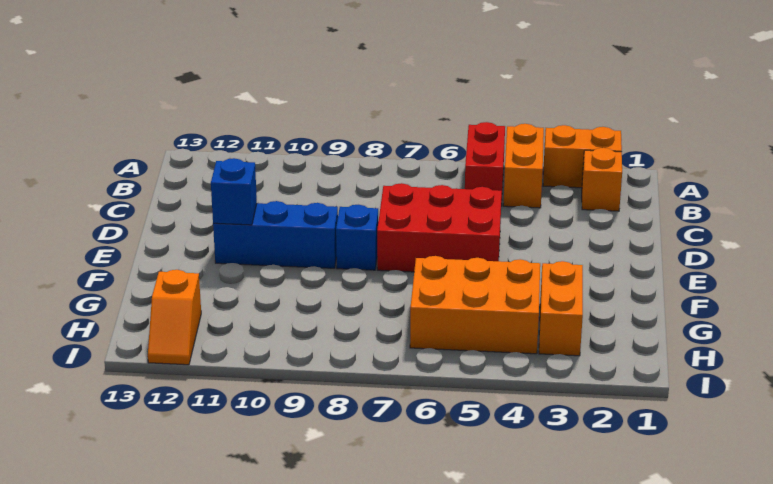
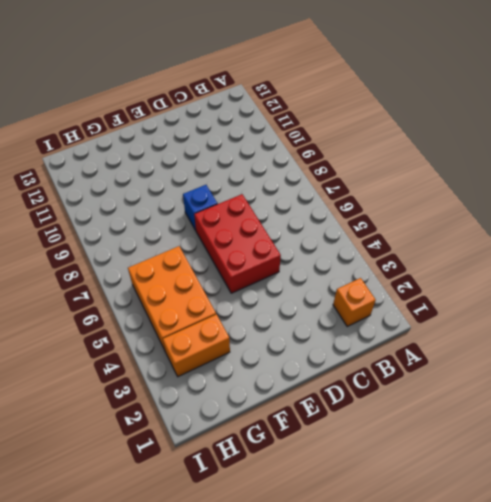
none -> orange brick A2:A3 level 1
none -> orange brick A4:B4 level 1

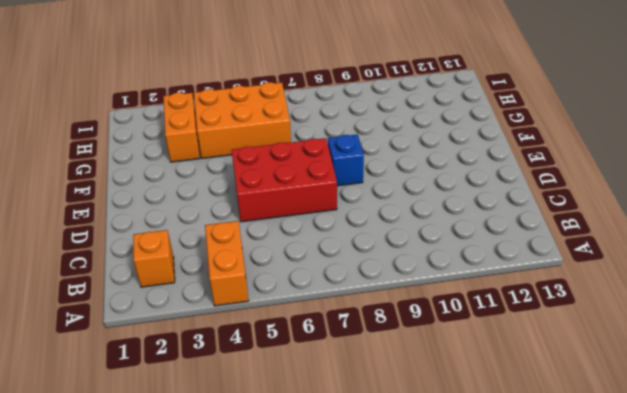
none -> orange brick A2:A3 level 1
none -> red brick A5:B5 level 1

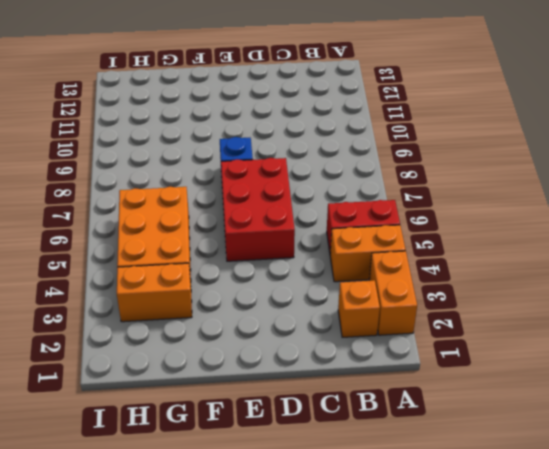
none -> blue brick E9:E11 level 1
none -> orange slope H12:I12 level 1 top H

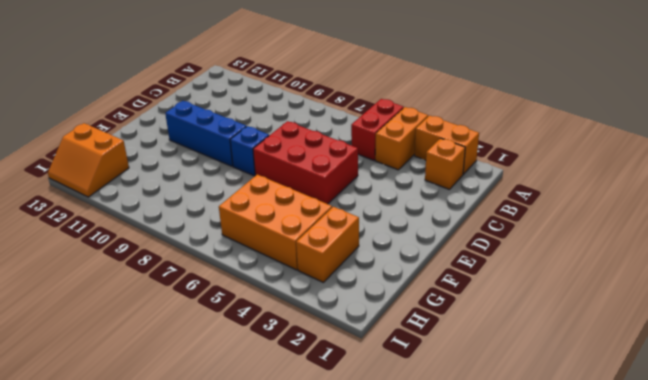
orange slope H12:I13 level 1 top H -> orange slope H12:I12 level 1 top H
none -> blue brick E11 level 2

